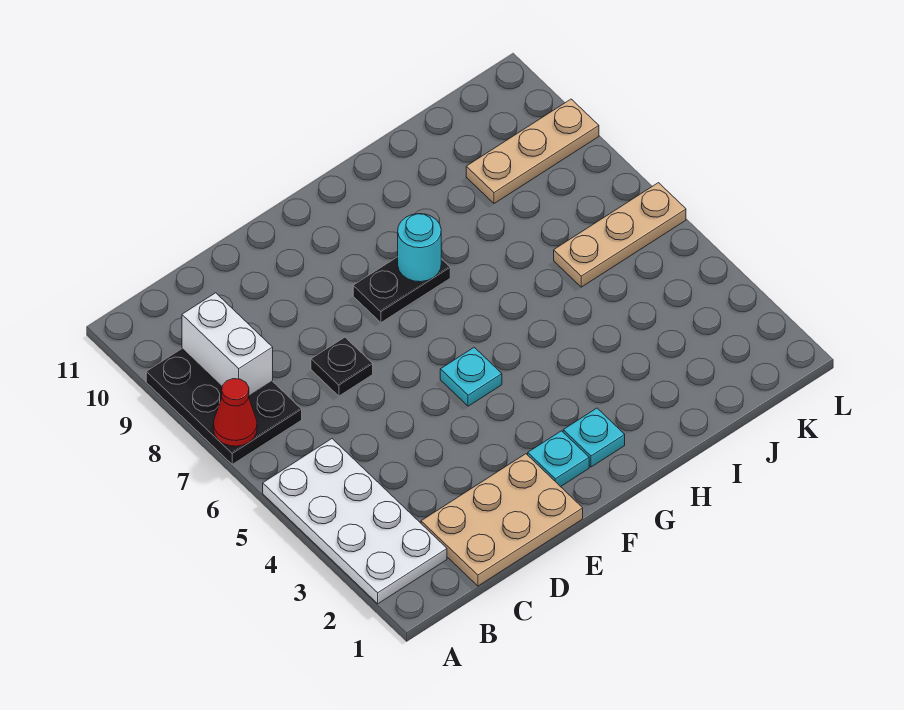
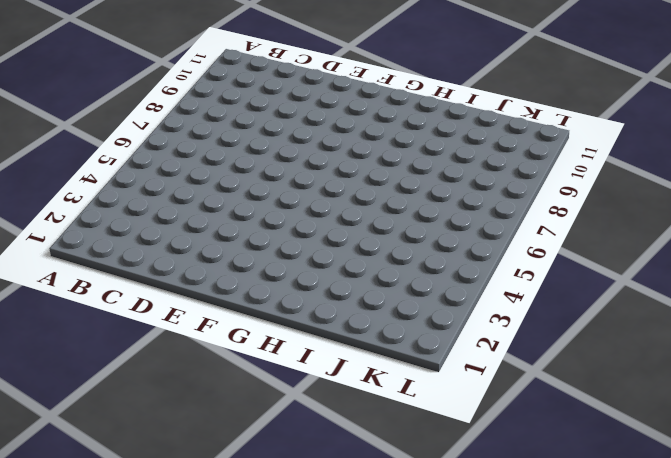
none -> white plate A2:B5 level 1
none -> black plate A7:B9 level 1
none -> tan plate C1:E2 level 1

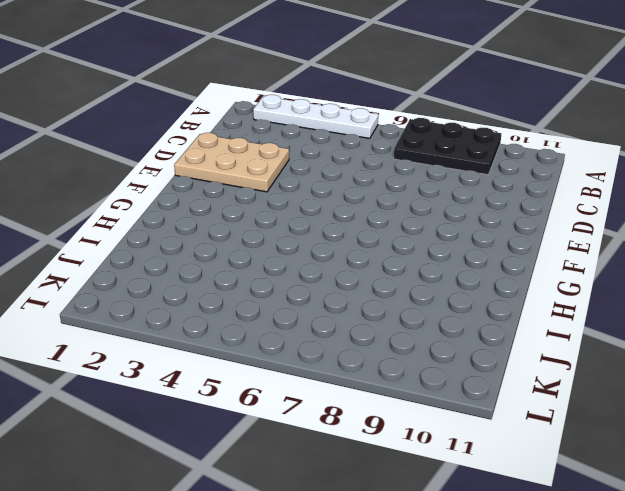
white plate A2:A5 level 1 -> white plate A2:B5 level 1
tan plate D1:E3 level 1 -> tan plate C1:E2 level 1
none -> black plate D7 level 1
none -> cyan plate F2 level 1
none -> cyan plate F5 level 1

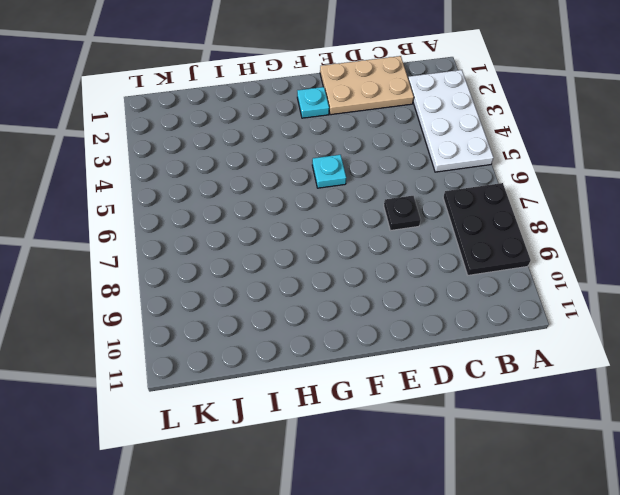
none -> black plate F8:G8 level 1
none -> cyan plate G2 level 1
none -> tan plate J6:L6 level 1

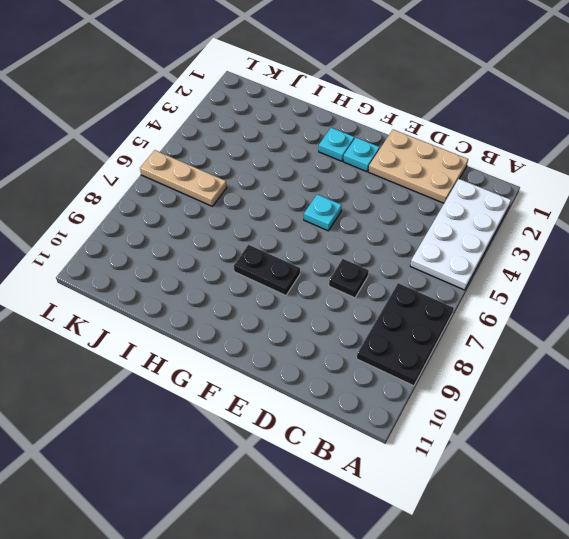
none -> tan plate J9:L9 level 1
none -> red cone A7 level 2
none -> white brick B8:B9 level 2

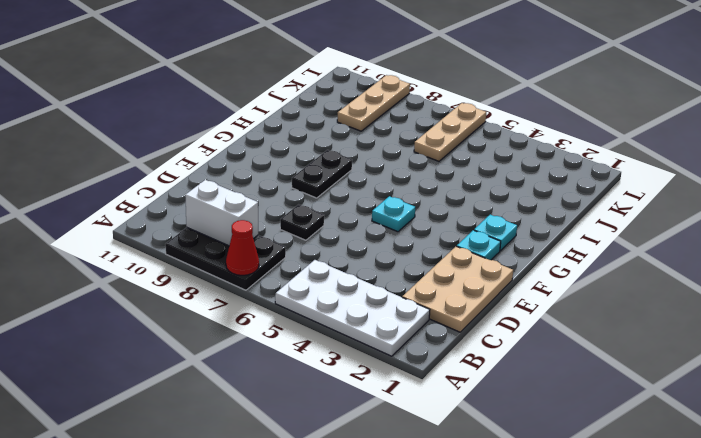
none -> cyan round brick G8 level 2

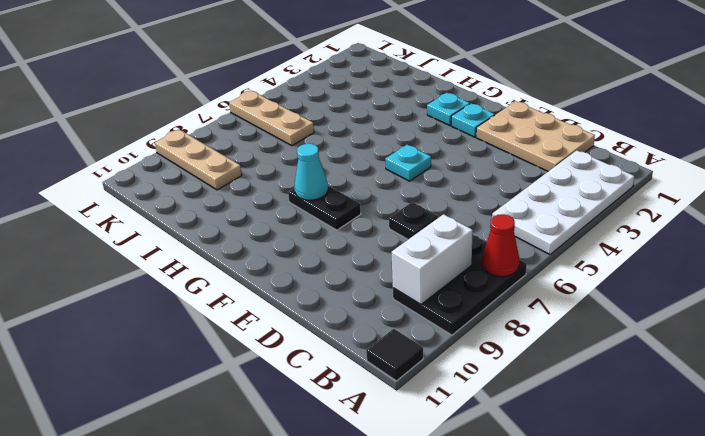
black tile A11 level 1 -> none
cyan cone G8 level 2 -> cyan round brick G8 level 2

